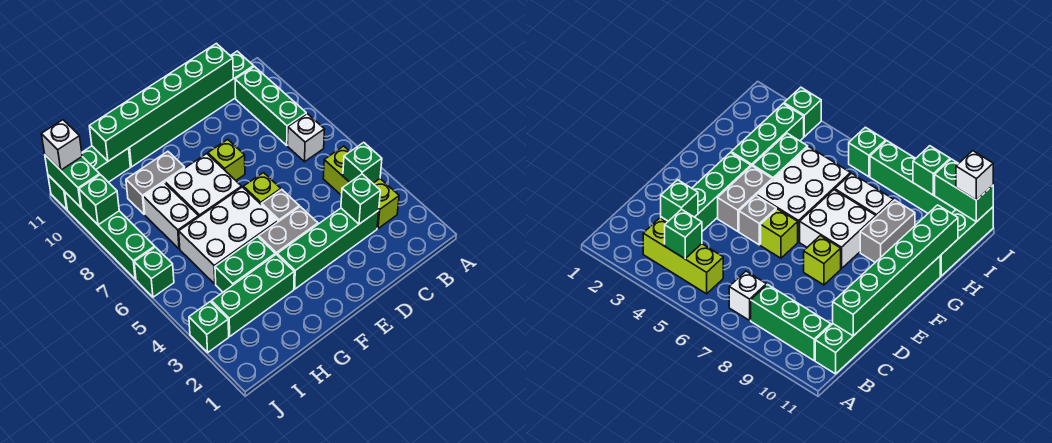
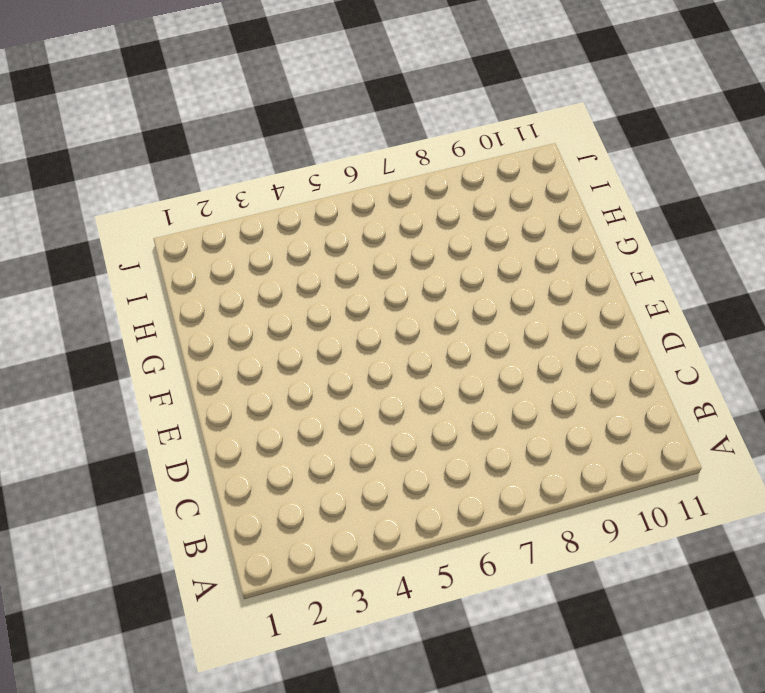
none -> lime brick B3:B5 level 1
none -> white brick B7 level 1
none -> green brick B8:B10 level 1

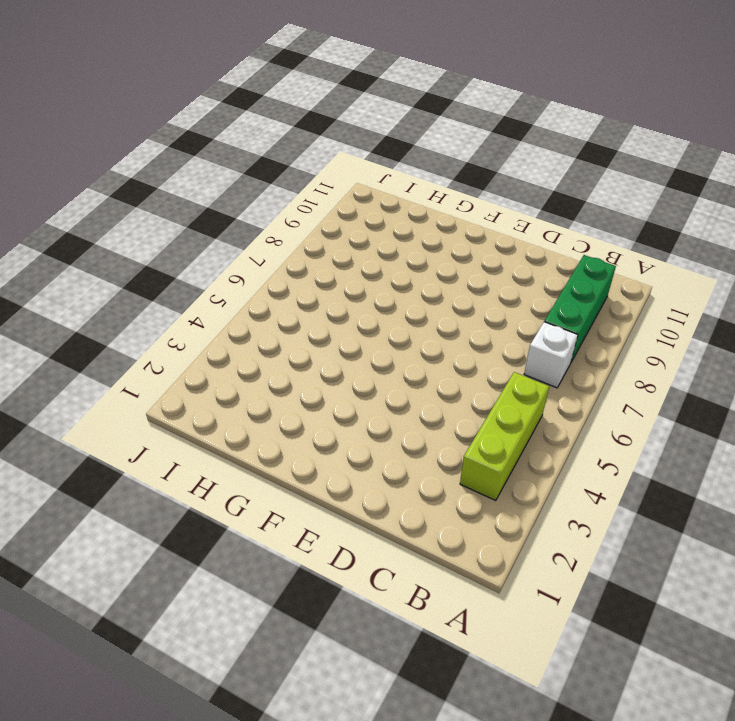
none -> green brick B11:G11 level 1
none -> green brick C3:F3 level 1
none -> grey brick E4:F4 level 1

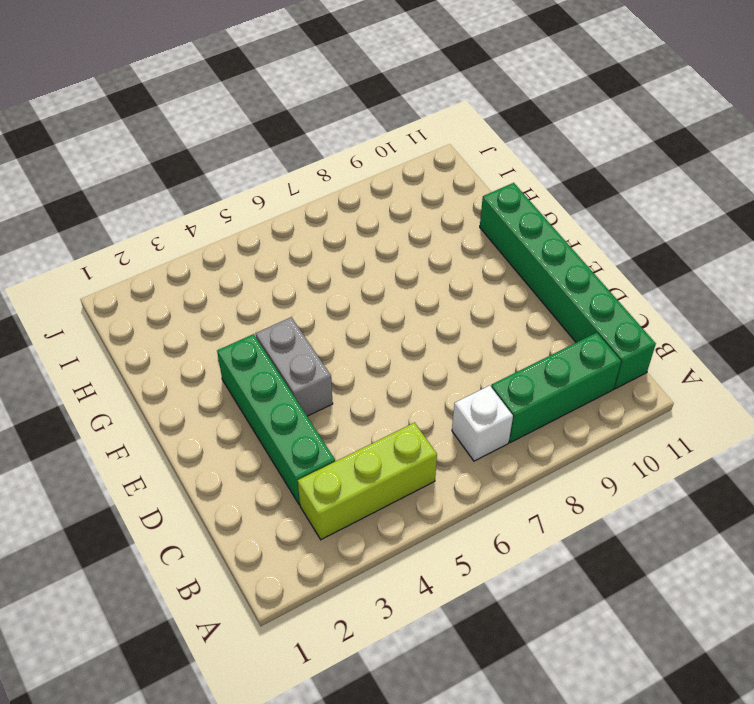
none -> grey brick E5 level 1
none -> lime brick E6 level 1
none -> lime brick E8 level 1

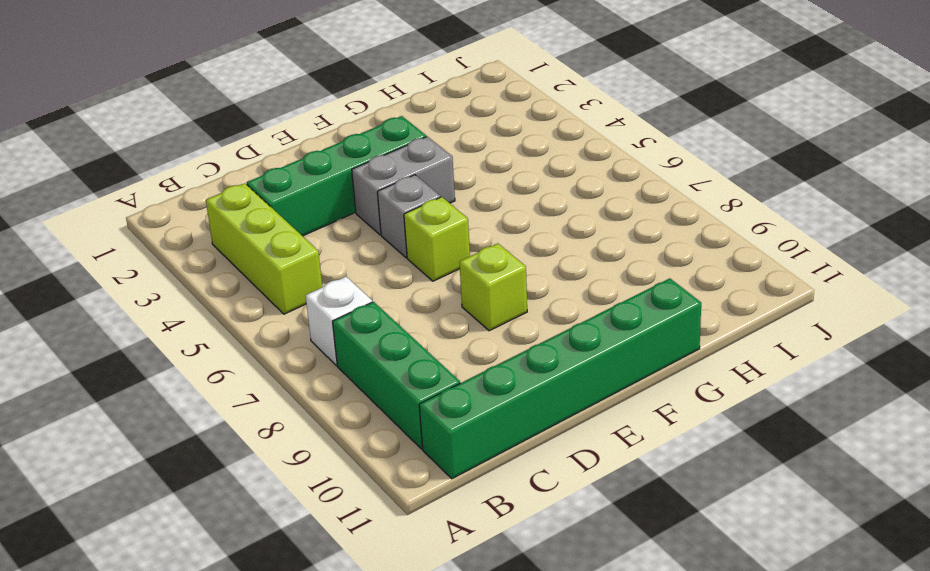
none -> white brick F5:H6 level 1
none -> white brick F7:G8 level 1
none -> green brick G3:I3 level 1

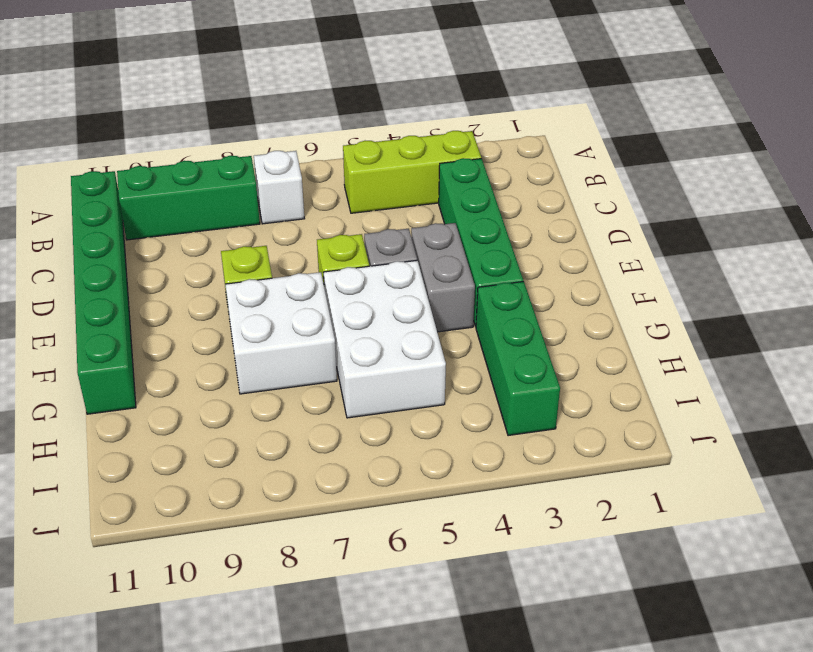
none -> green brick G4:H4 level 1
none -> grey brick G9:H9 level 1
none -> white brick H7:H8 level 1

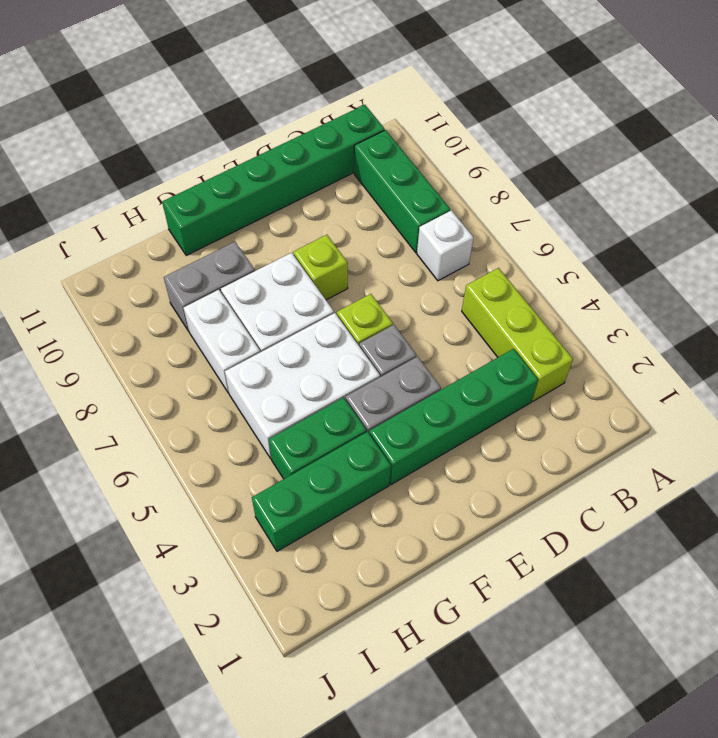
none -> green brick H11:J11 level 1
none -> green brick J3 level 1
none -> green brick J6 level 1

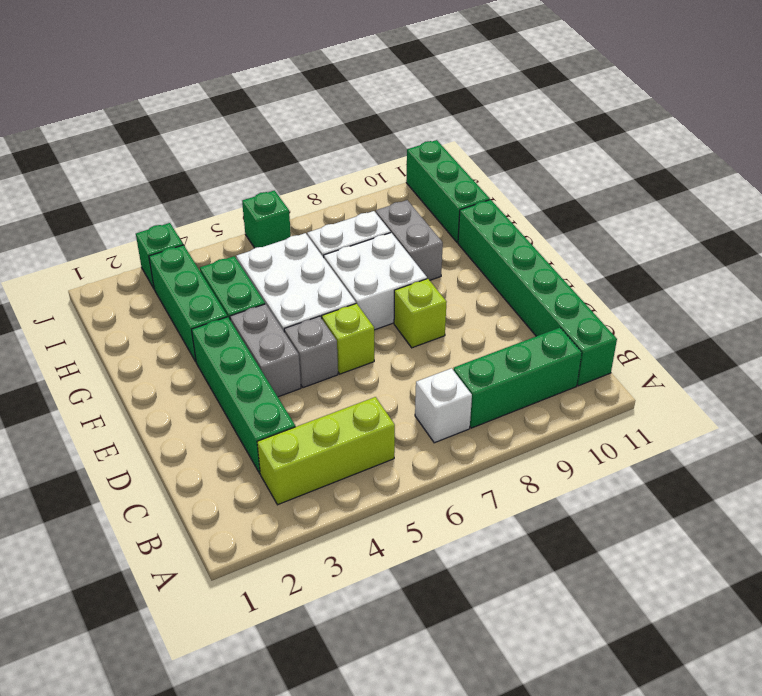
none -> green brick J7:J10 level 1
none -> green brick B4 level 2
none -> green brick C3 level 2

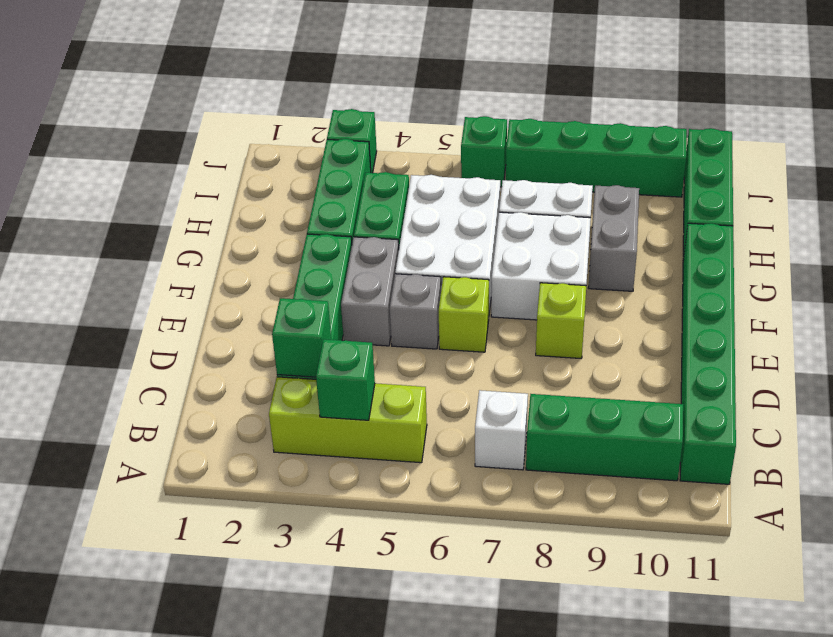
none -> green brick C11:H11 level 2
none -> green brick J9 level 2
none -> green brick J10:J11 level 2

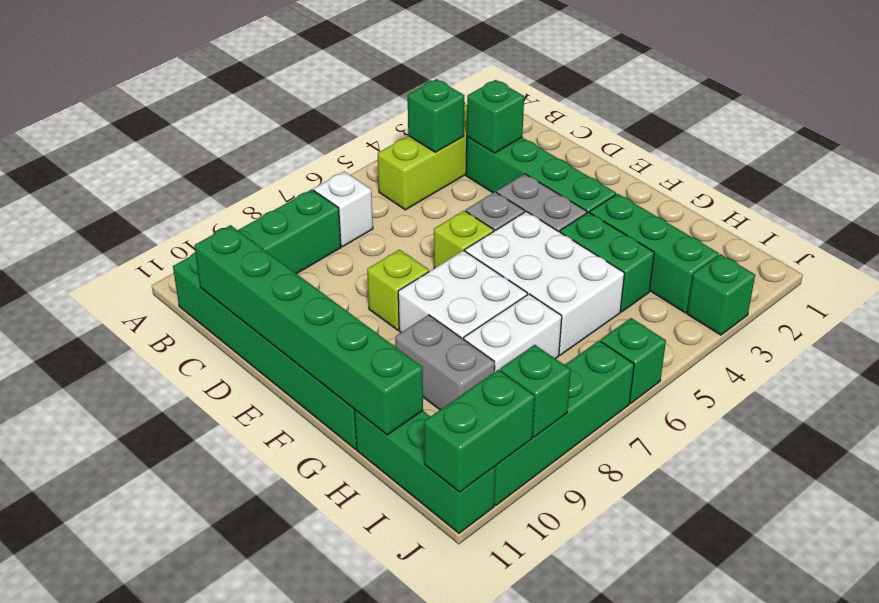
none -> white brick J11 level 3

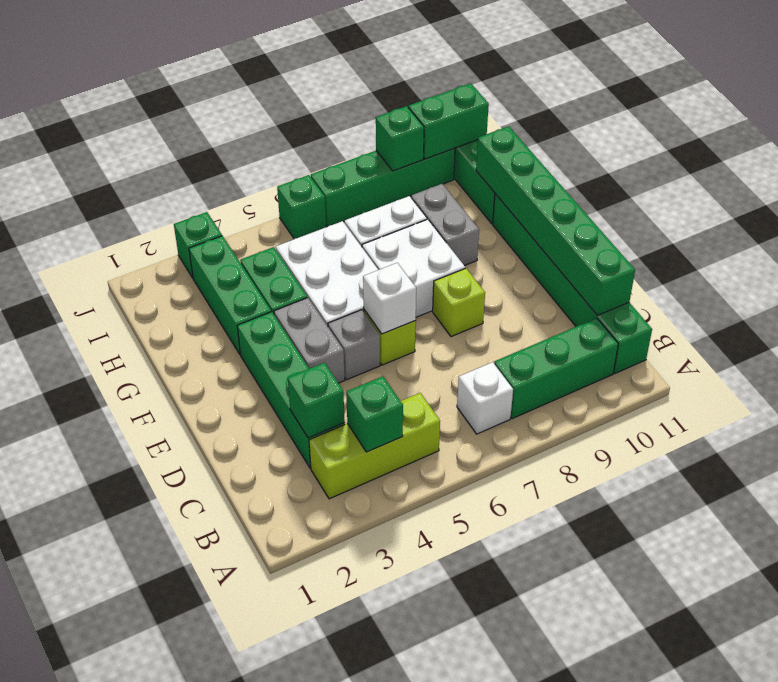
white brick E6 level 2 -> white brick J11 level 3

